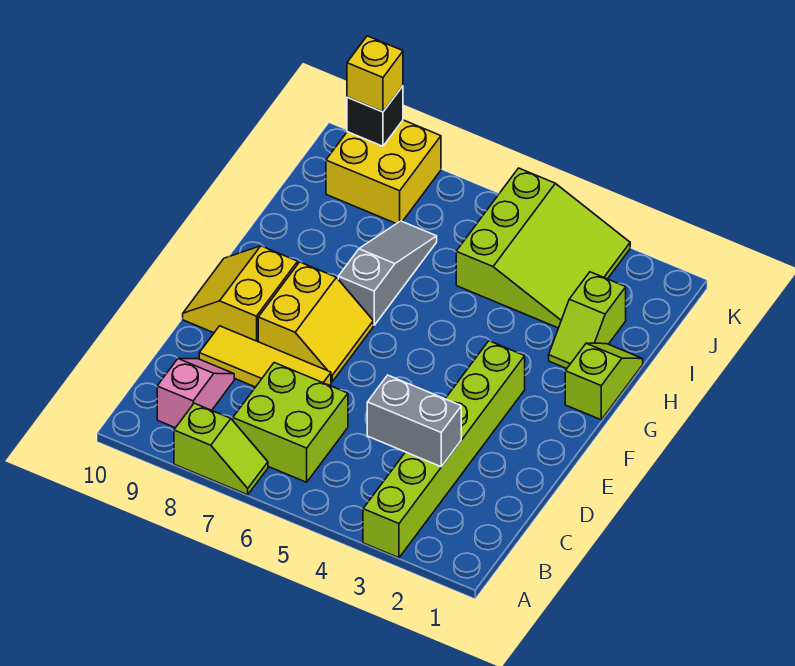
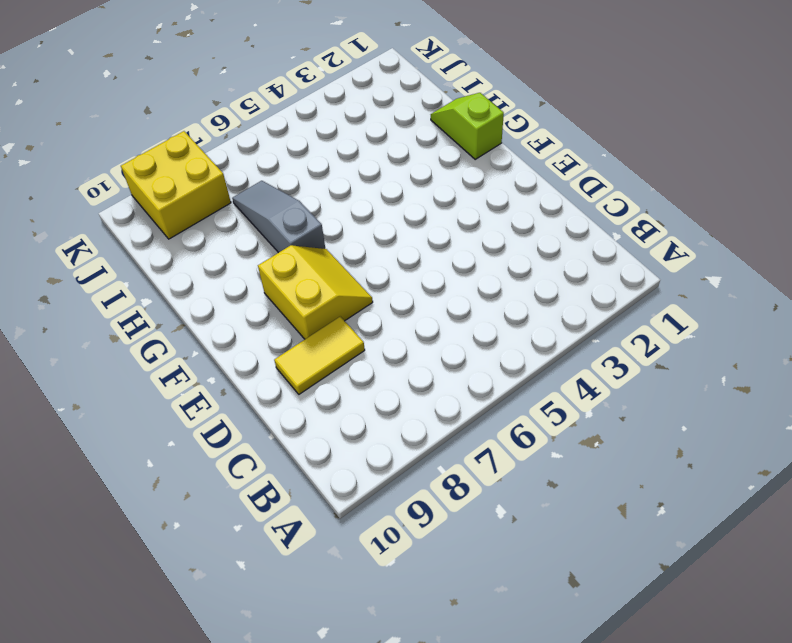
yellow tile D8:D9 level 1 -> yellow tile D7:D9 level 1
none -> lime brick A3:F3 level 1
none -> lime slope A7:A8 level 1 top 8
none -> lime brick B6:C7 level 1

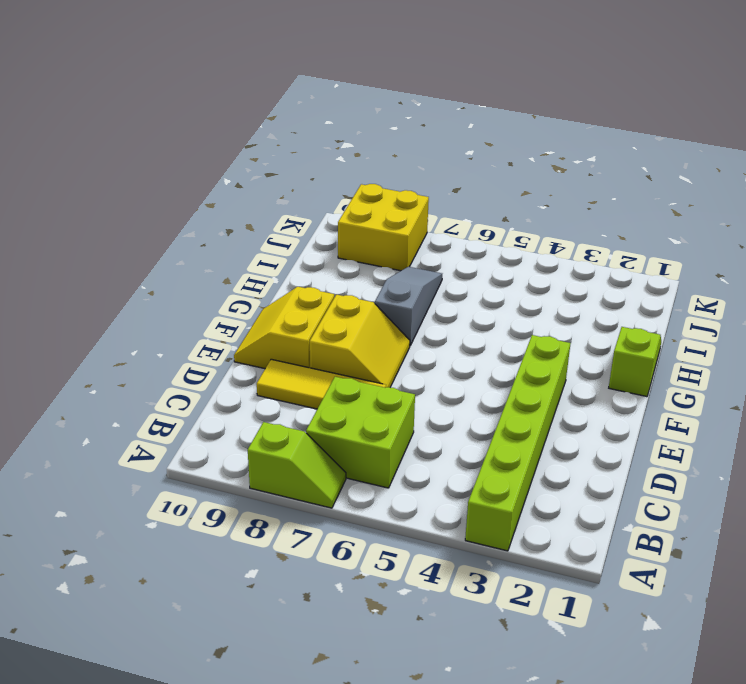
none -> pink slope B9:C9 level 1 top B
none -> lime slope H2:I2 level 1 top I
none -> lime slope I3:K5 level 1 top 5

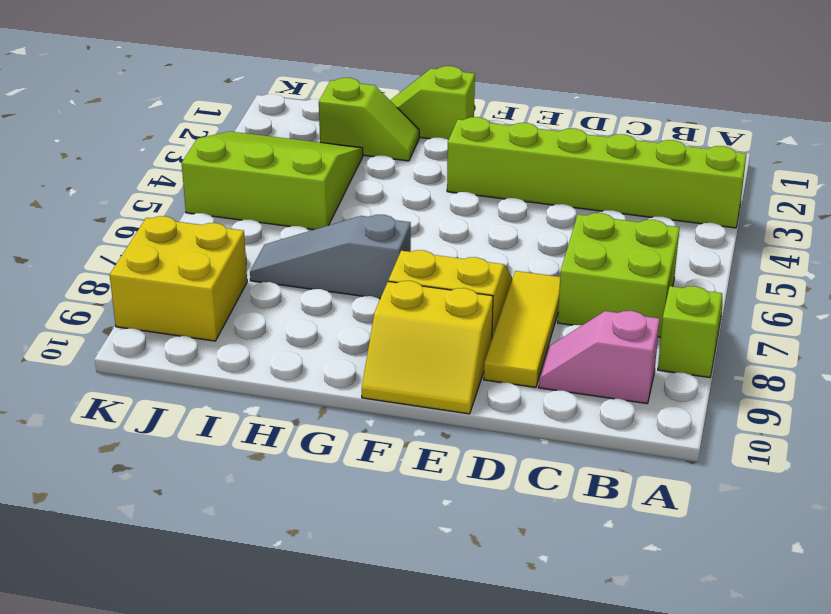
none -> grey brick C3:C4 level 2
none -> black brick K9 level 2
none -> yellow brick K9 level 3

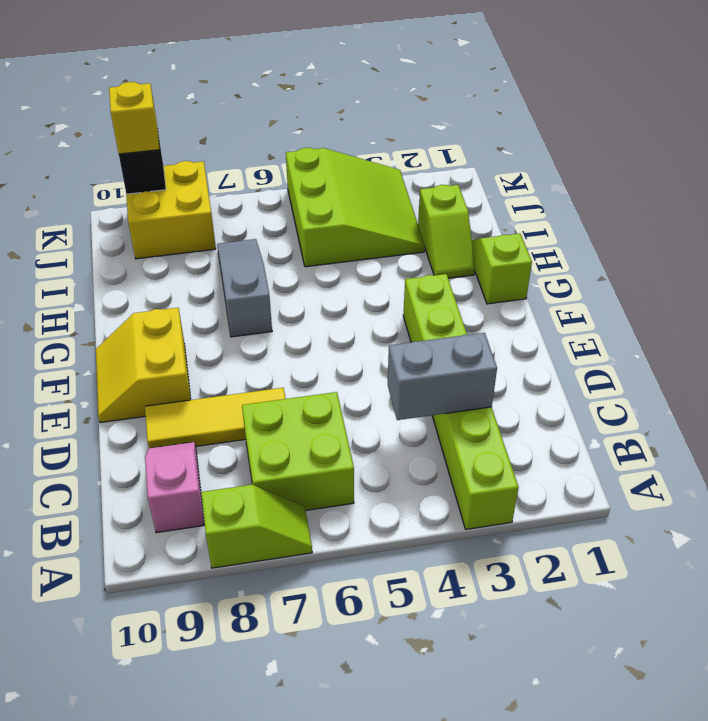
none -> yellow slope E7:F8 level 1 top 8

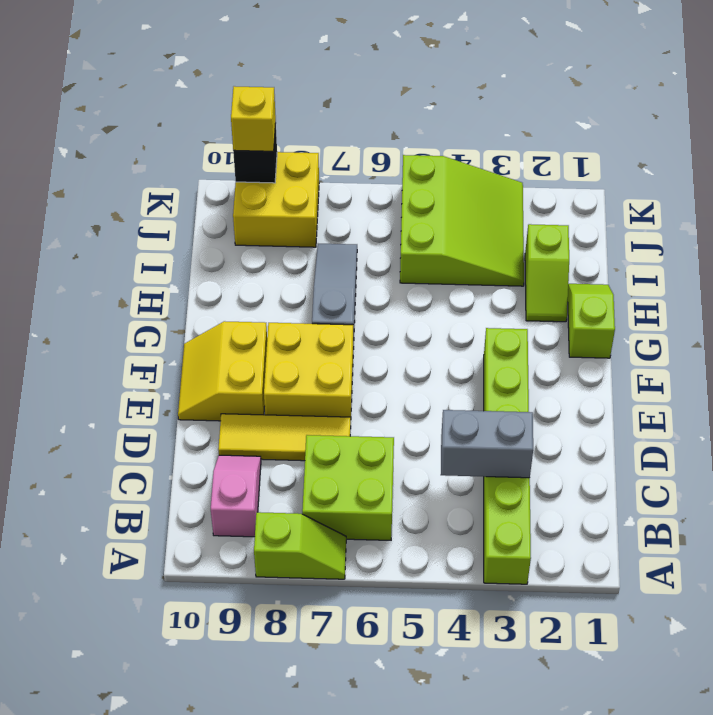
yellow brick E7:F8 level 1 -> yellow slope E7:F8 level 1 top 8

